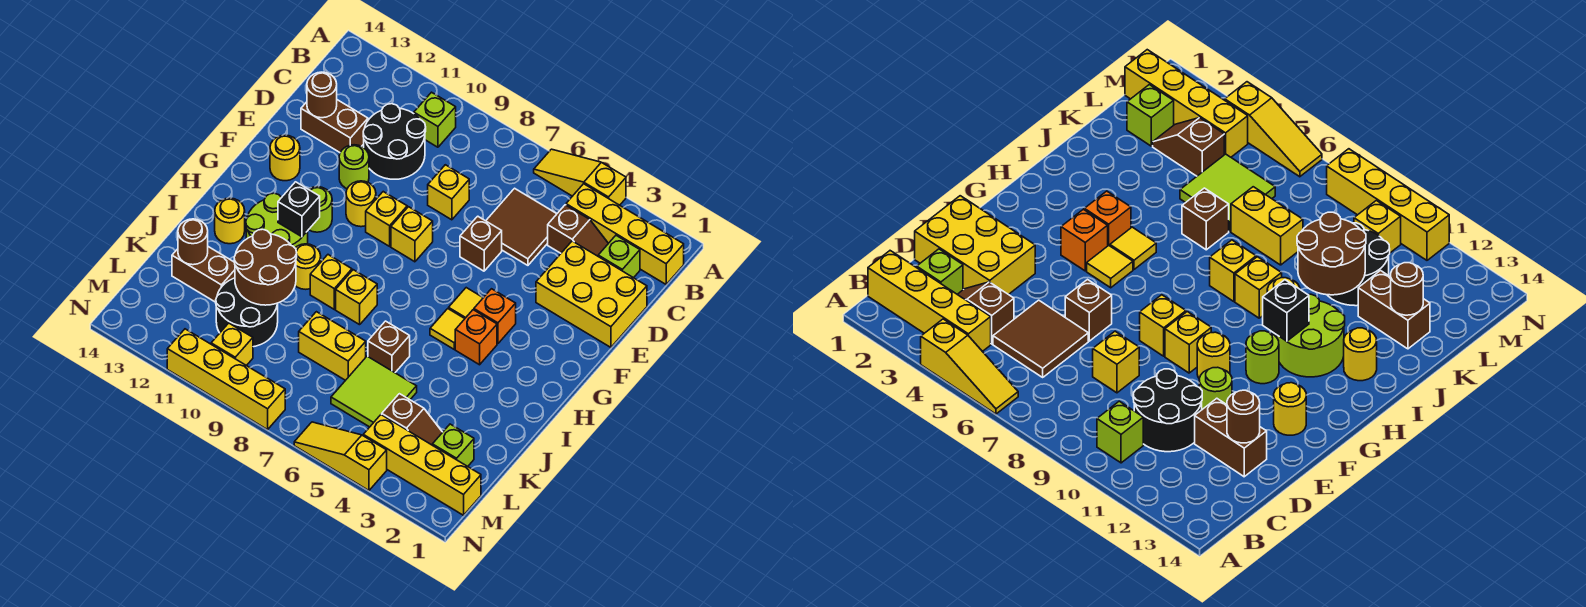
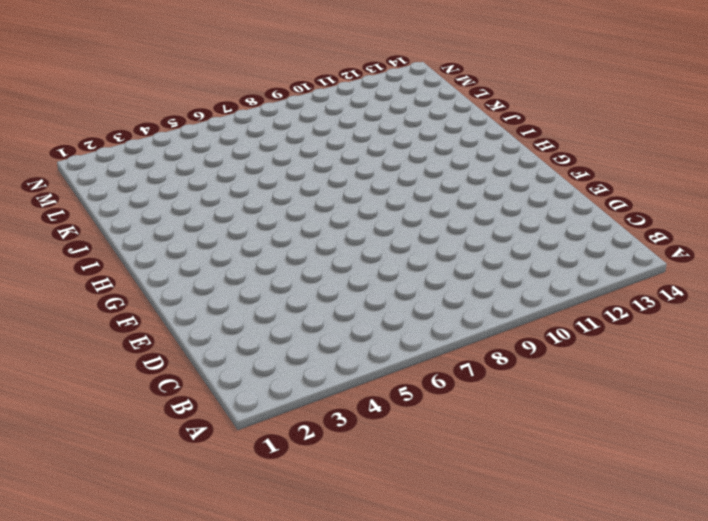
none -> yellow slope A4:A6 level 1 top 4
none -> yellow brick B1:B4 level 1
none -> lime brick B10 level 1
none -> lime brick C2 level 1

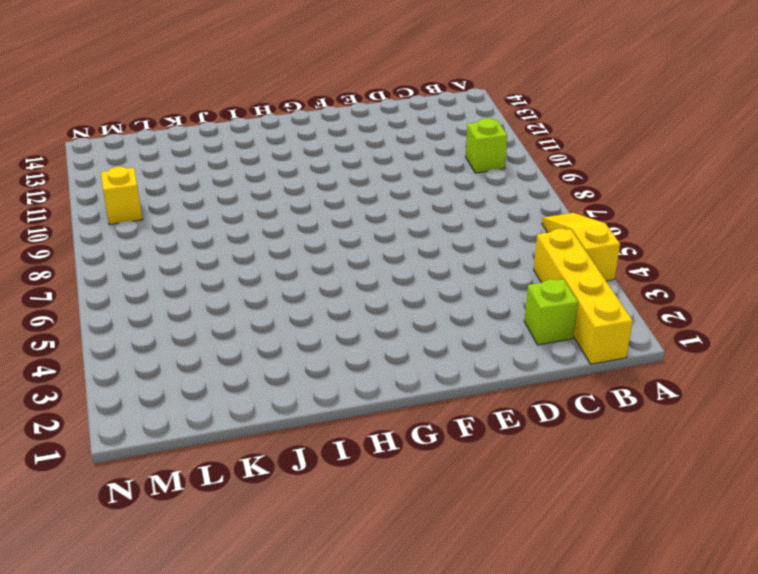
none -> brown slope C3:C4 level 1 top 4
none -> brown tile C5:D6 level 1
none -> black round brick C10:D11 level 1
none -> yellow brick D1:E3 level 1

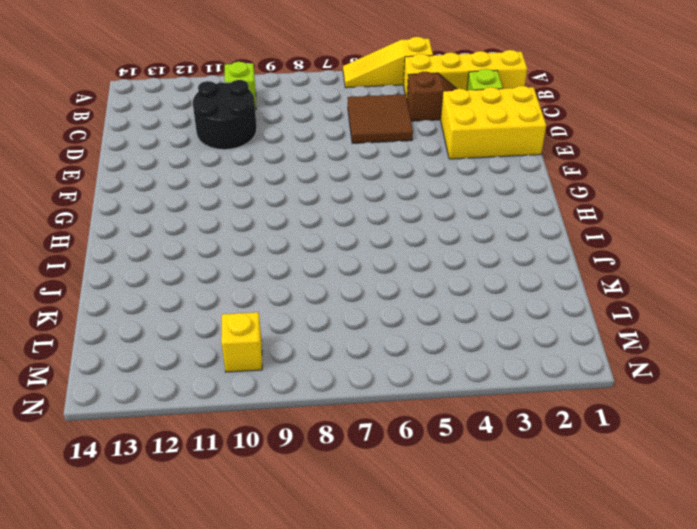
none -> yellow brick D8 level 1
none -> brown brick D12:D13 level 1
none -> brown brick E6 level 1
none -> lime round brick E11 level 1

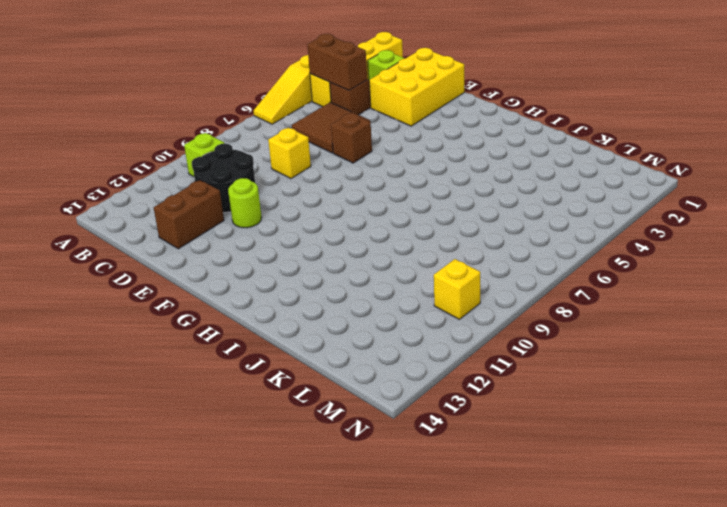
brown brick B4:C4 level 2 -> brown brick K12:K13 level 1
none -> yellow brick F8 level 1
none -> yellow brick F9 level 1
none -> yellow round brick F10 level 1
none -> yellow round brick F13 level 1

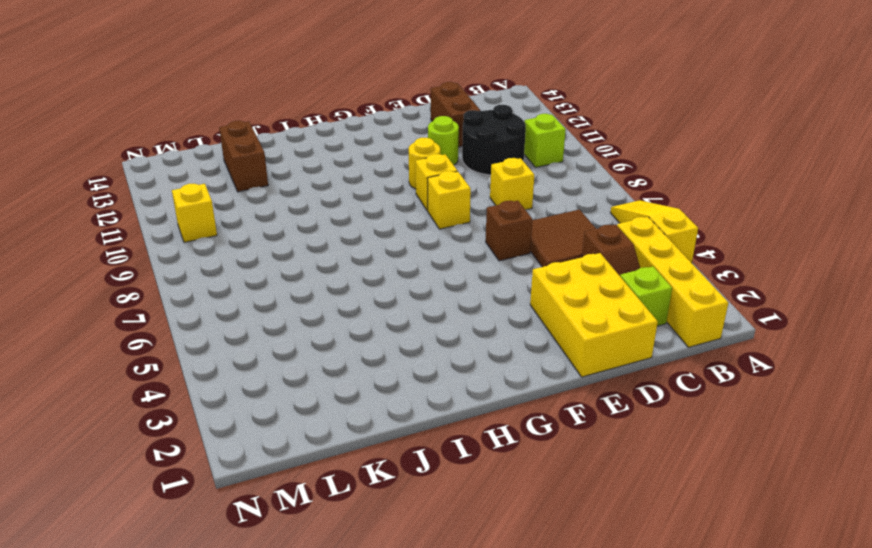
none -> yellow round brick F13 level 1
none -> orange brick G4 level 1
none -> yellow tile G5 level 1
none -> lime round brick G11 level 1

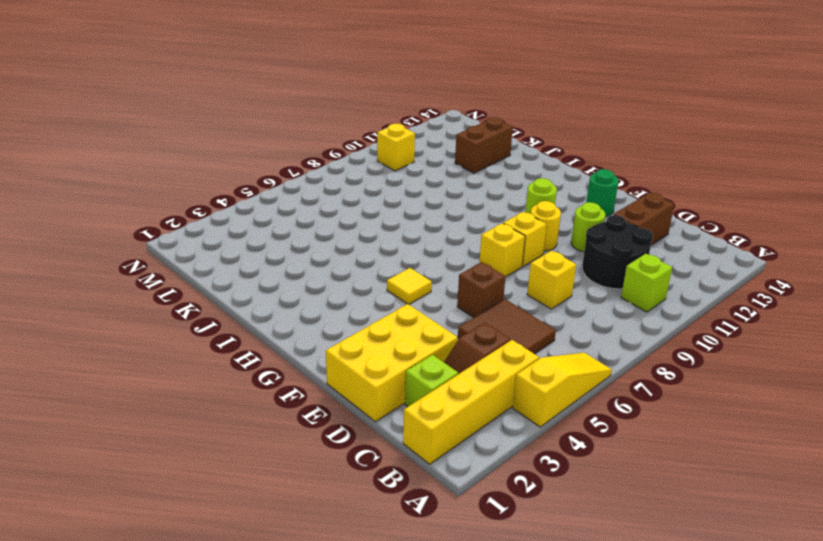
green round brick F13 level 1 -> yellow round brick F13 level 1
none -> orange brick G4 level 1
none -> orange brick H4 level 1
none -> yellow tile H5 level 1
none -> lime round brick H11:I12 level 1

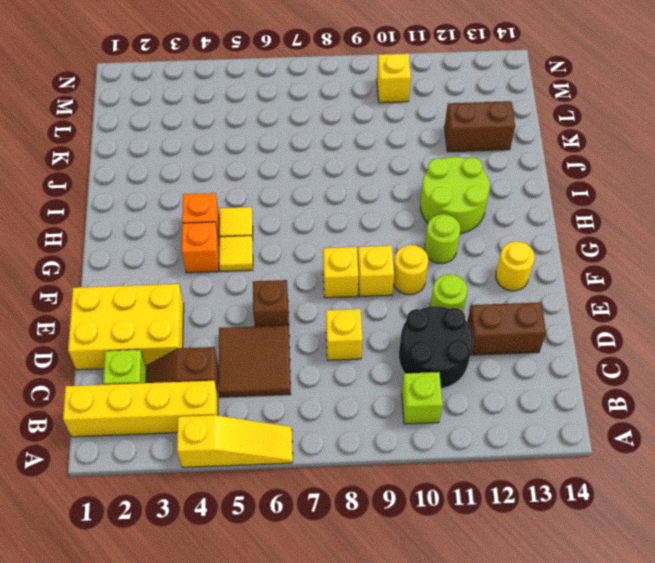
none -> yellow brick I8 level 1
none -> yellow brick I9 level 1
none -> yellow round brick I10 level 1
none -> yellow round brick I13 level 1

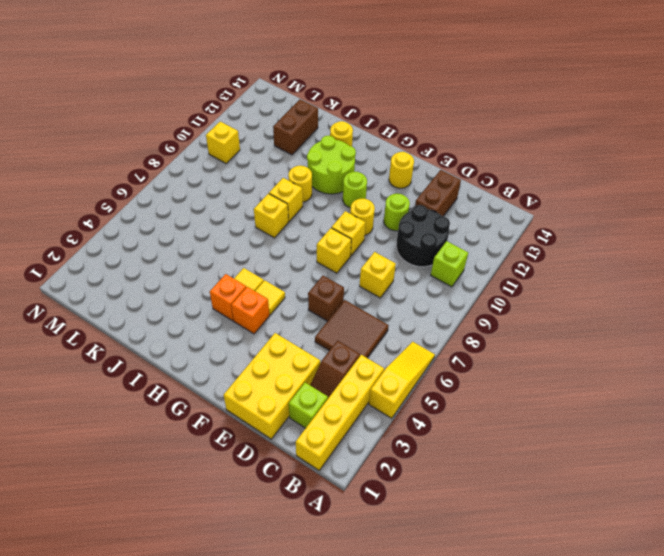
none -> brown brick J6 level 1
none -> lime tile K5:L6 level 1
none -> yellow brick K7:K8 level 1
none -> black round brick K10:L11 level 1

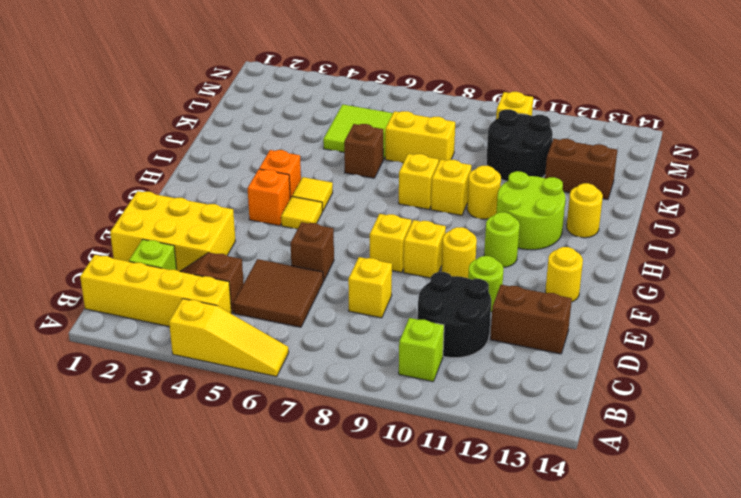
none -> lime brick L2 level 1
none -> brown slope L3:L4 level 1 top 4
none -> yellow brick M1:M4 level 1
none -> yellow slope N4:N6 level 1 top 4

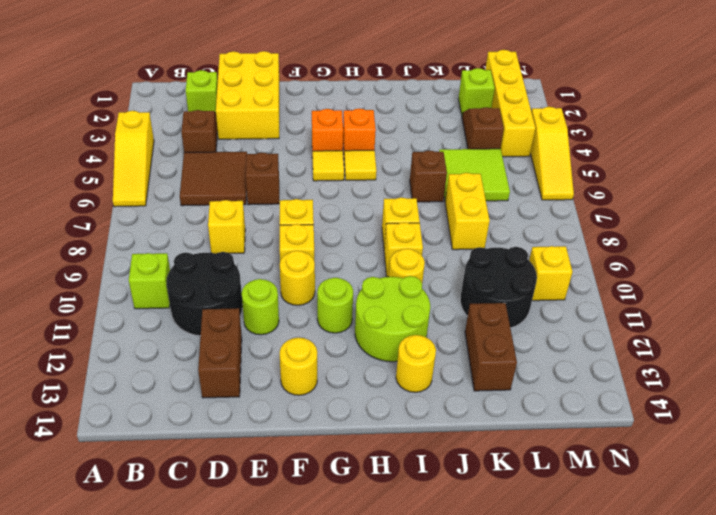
none -> yellow brick B1:B4 level 1
none -> yellow brick N8:N11 level 1
none -> brown round brick D13 level 2
none -> black brick H11 level 2

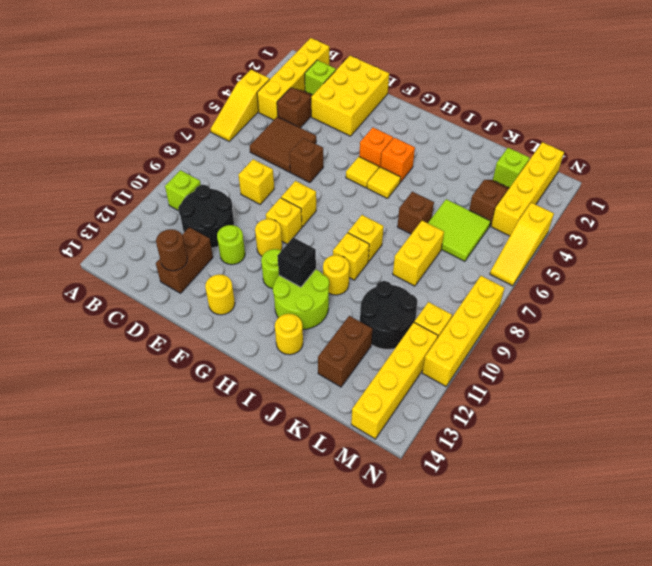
yellow brick M11:M14 level 1 -> none
none -> brown round brick J10:K11 level 2
none -> brown round brick K13 level 2

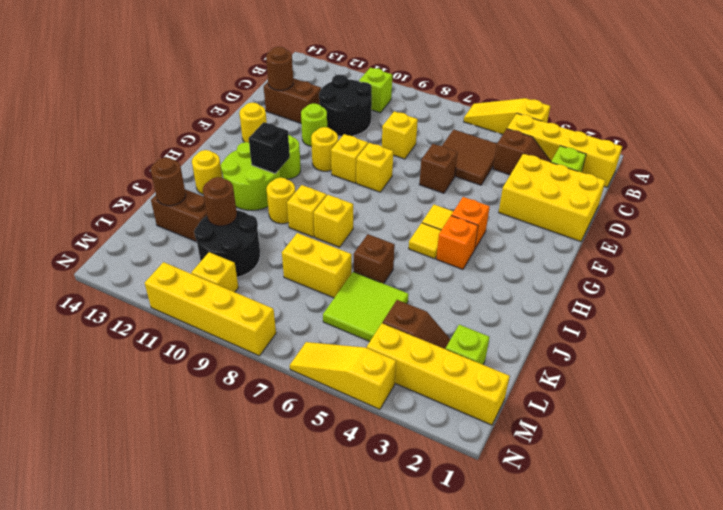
brown round brick K11 level 2 -> brown round brick J10:K11 level 2

